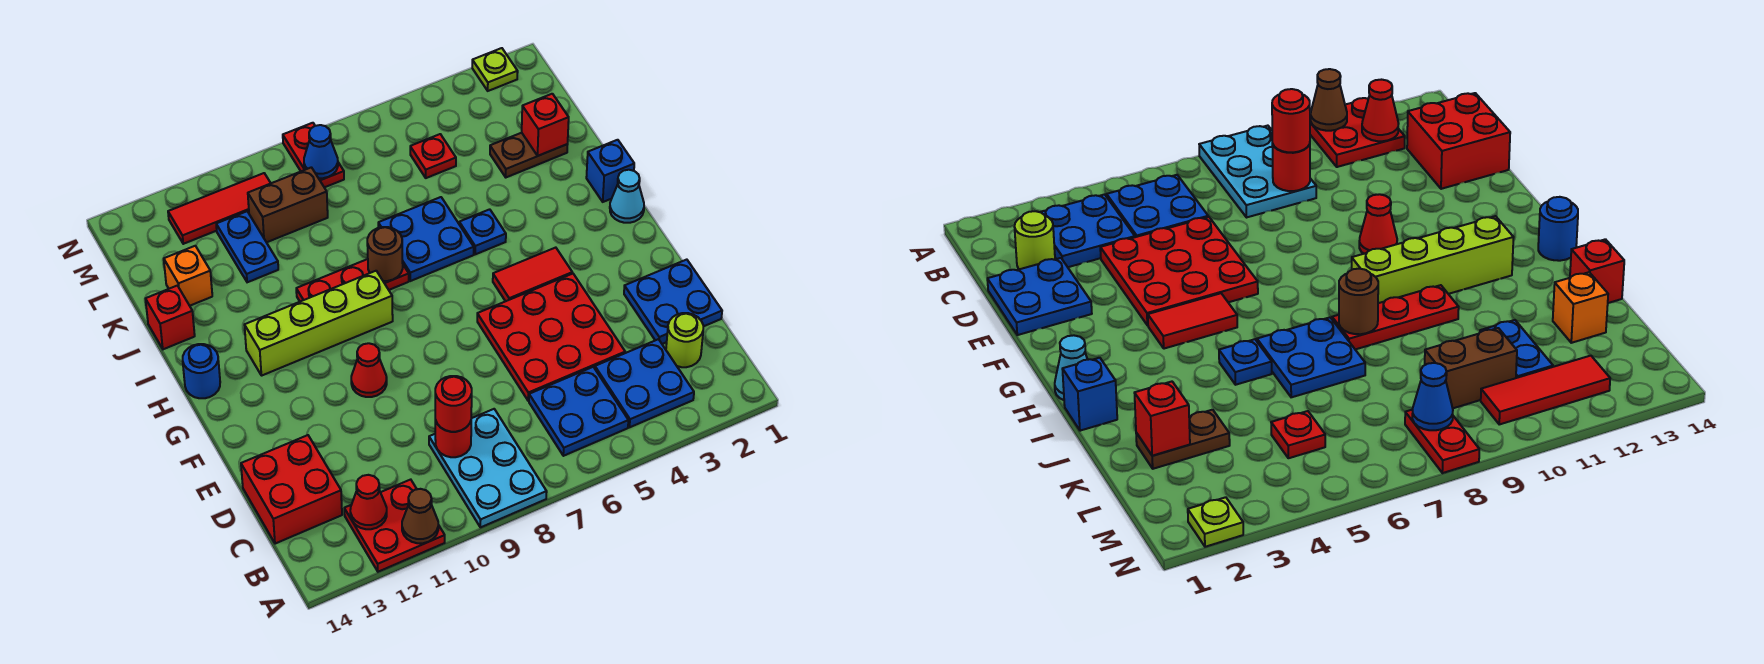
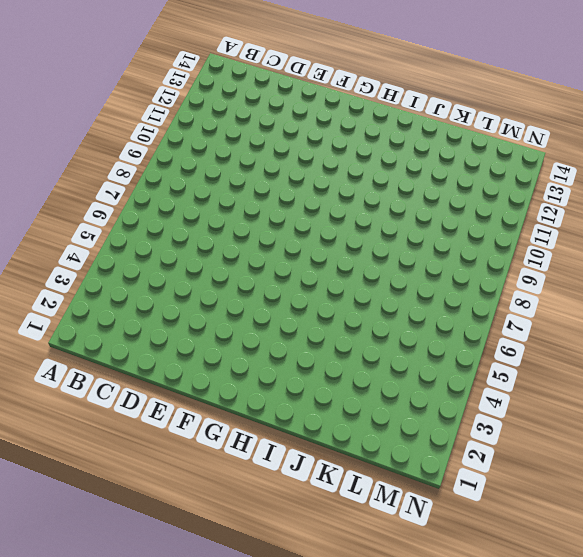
none -> cyan plate A8:C9 level 1
none -> red plate A11:B12 level 1
none -> blue plate B3:C4 level 1
none -> blue plate B5:C6 level 1

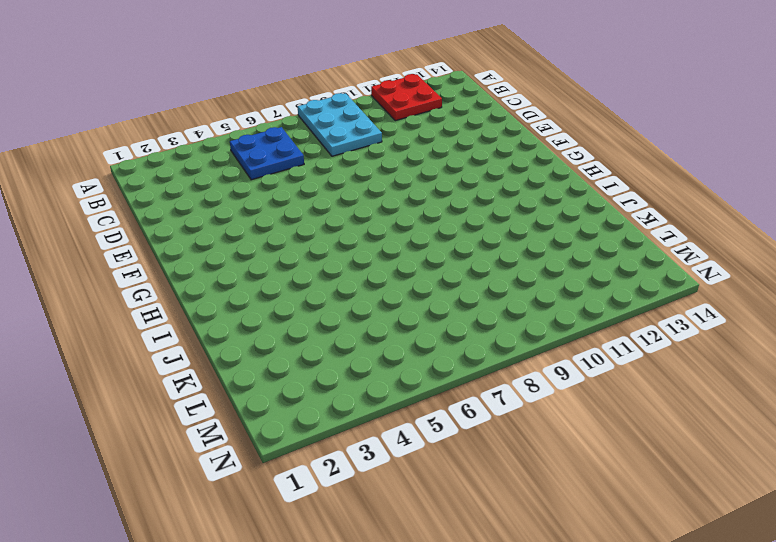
none -> blue plate B3:C4 level 1
none -> lime round brick C2 level 1
none -> red brick C13:D14 level 1
none -> blue plate D1:E2 level 1

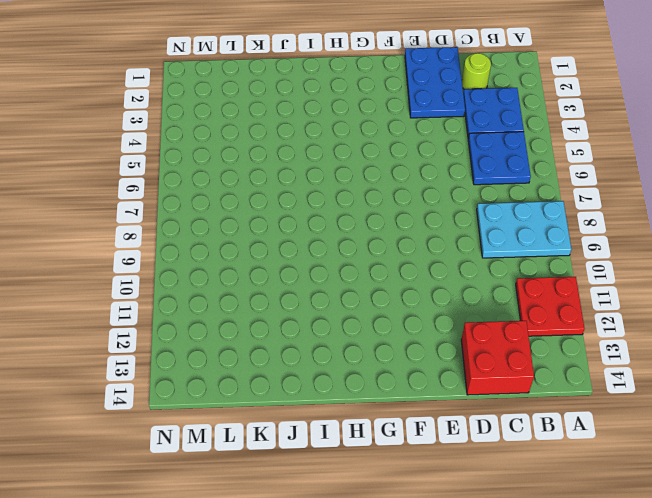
blue plate D1:E3 level 1 -> blue plate D1:E2 level 1
none -> red plate D4:F6 level 1
none -> red cone F10 level 1
none -> red tile G4:G5 level 1
none -> cyan cone H1 level 1

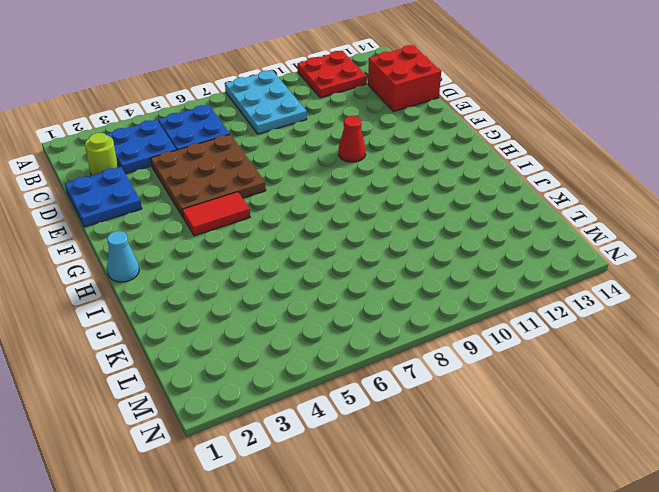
brown plate D4:F6 level 1 -> red plate D4:F6 level 1
none -> lime brick H9:H12 level 1
none -> blue round brick H14 level 1
none -> blue brick I1 level 1
none -> blue plate I5 level 1

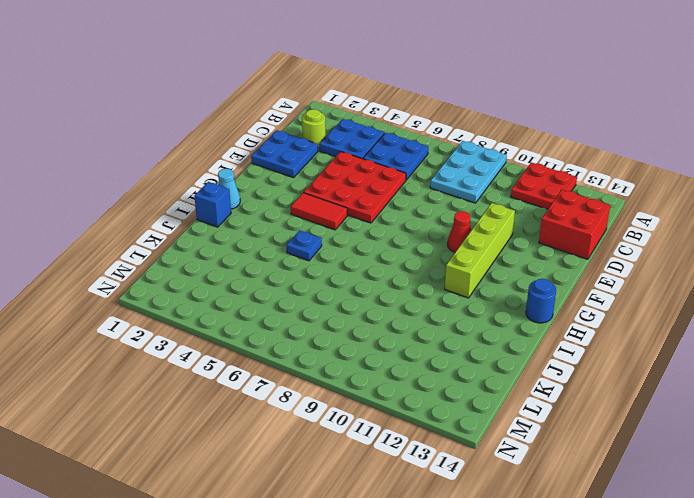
lime brick E11:H11 level 1 -> lime brick H9:H12 level 1
none -> blue plate I6:J7 level 1
none -> red plate I8:I10 level 1
none -> red brick J14 level 1
none -> brown plate K2:K3 level 1

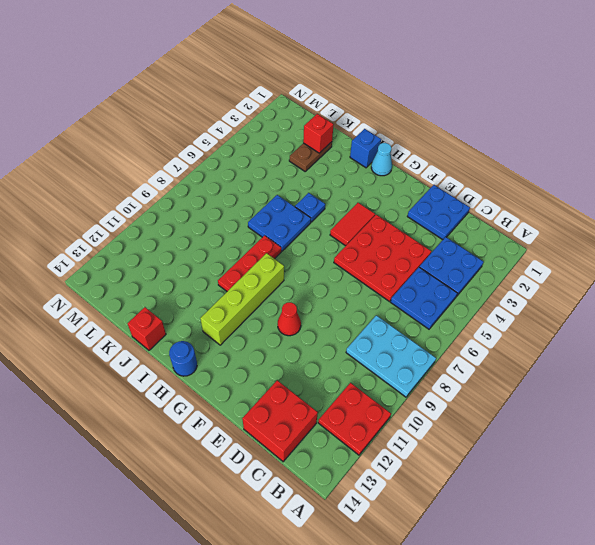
none -> lime round brick C2 level 1
none -> blue plate K11:L11 level 1
none -> orange brick K13 level 1
none -> red plate L5 level 1

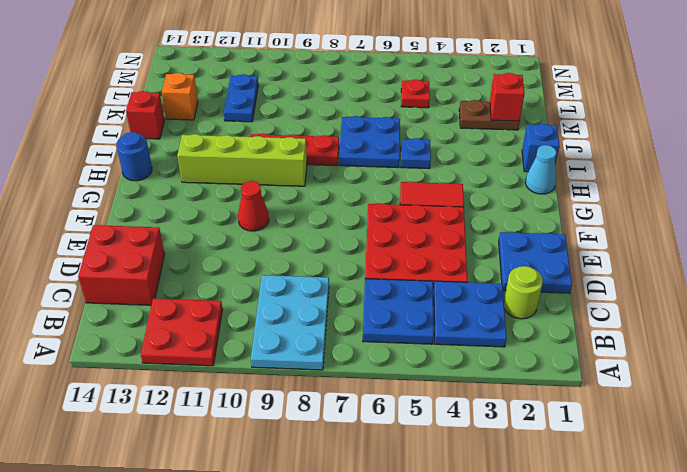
none -> brown brick L9:L10 level 1
none -> red plate M8:N8 level 1
none -> red tile M10:M12 level 1
none -> lime plate N2 level 1

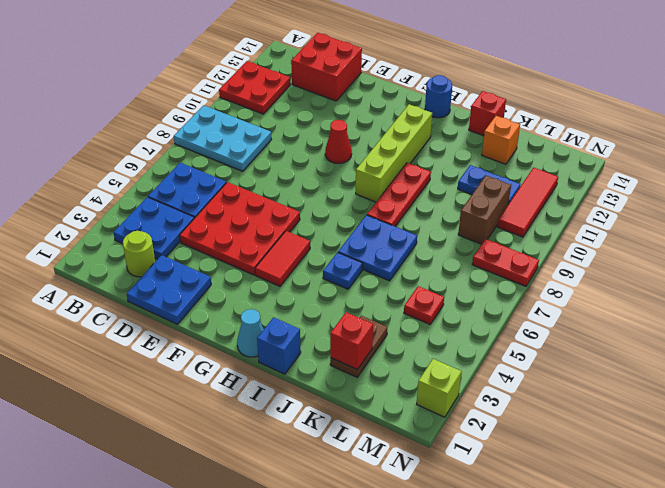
lime brick N2 level 1 -> lime plate N2 level 1
none -> brown cone A11 level 2
none -> red cone B12 level 2
none -> red round brick C9 level 2
none -> brown round brick I8 level 2

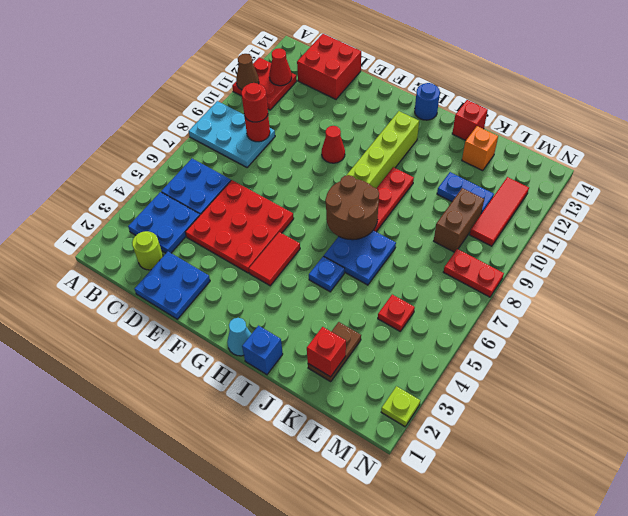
brown round brick H7:I8 level 2 -> brown round brick I8 level 2
none -> blue cone M8 level 2

